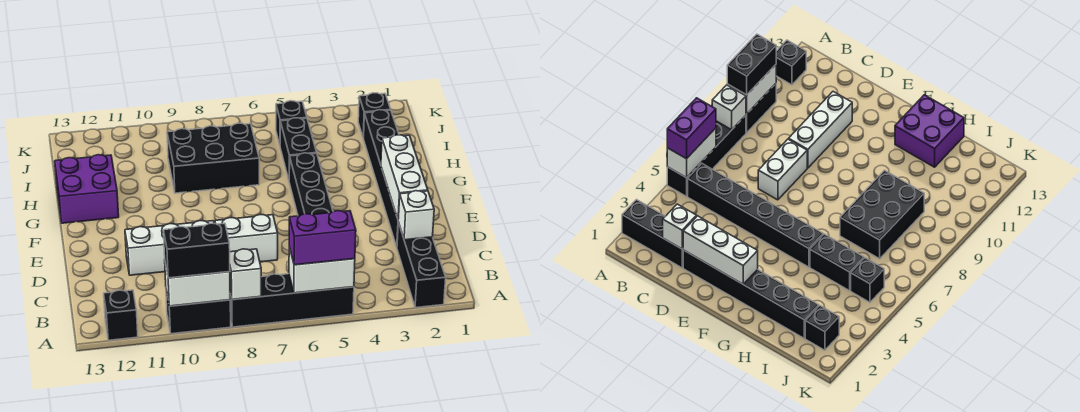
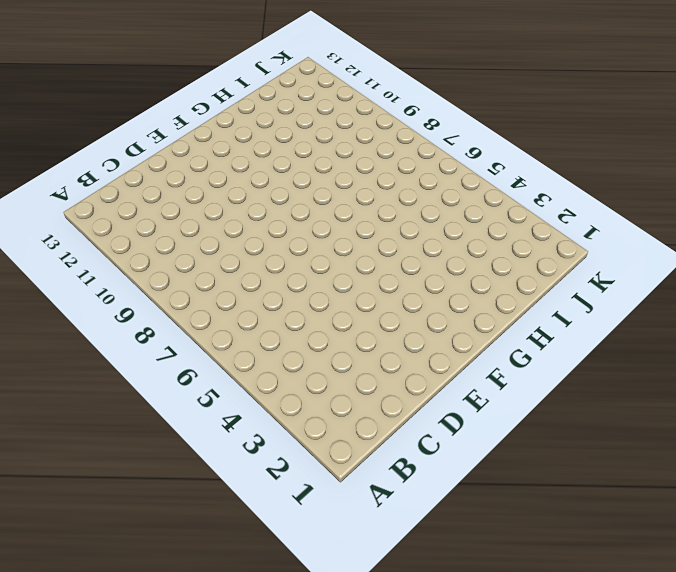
none -> black brick A2:C2 level 1
none -> black brick A5:A8 level 1
none -> black brick A9:A10 level 1

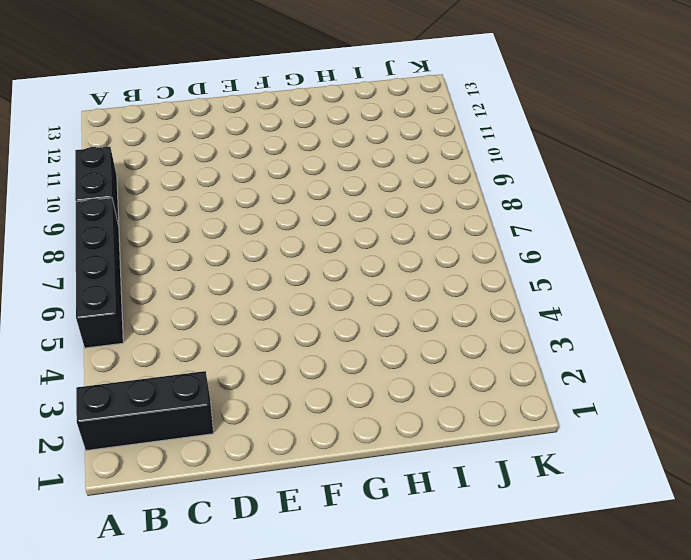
none -> black brick A12 level 1
none -> black brick B5:G5 level 1
none -> black brick D2:I2 level 1

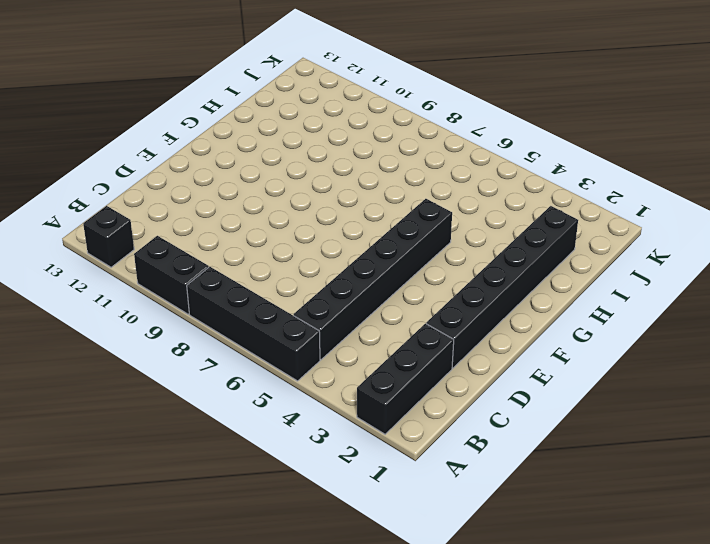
none -> white brick D7:D8 level 1
none -> white brick D9:D11 level 1
none -> purple brick G12:H13 level 1

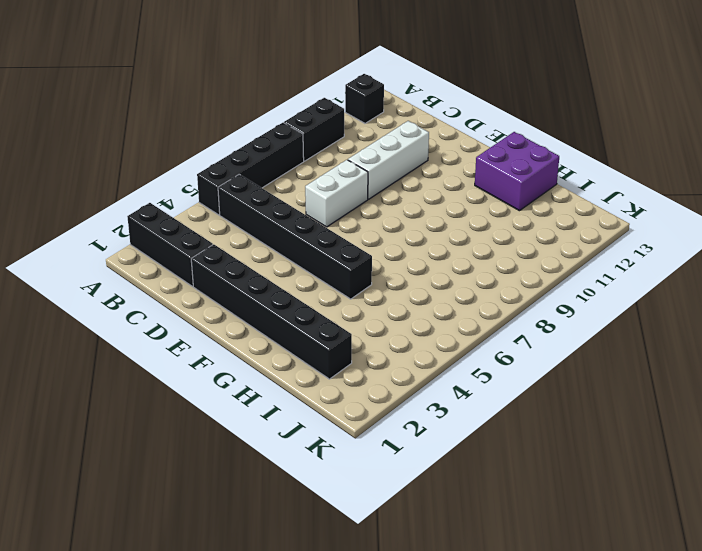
none -> black brick H5:I5 level 1
none -> black brick H7:I9 level 1
none -> black brick J2 level 1

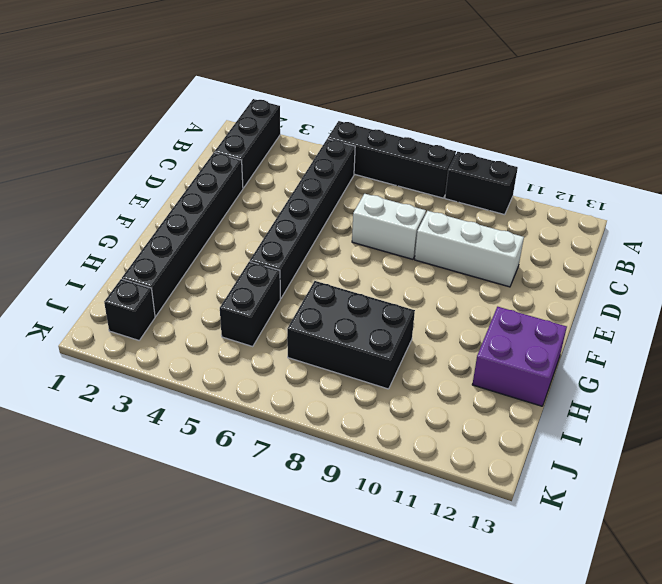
none -> black brick A12 level 1
none -> black brick J5 level 1
none -> white brick A5:A6 level 2

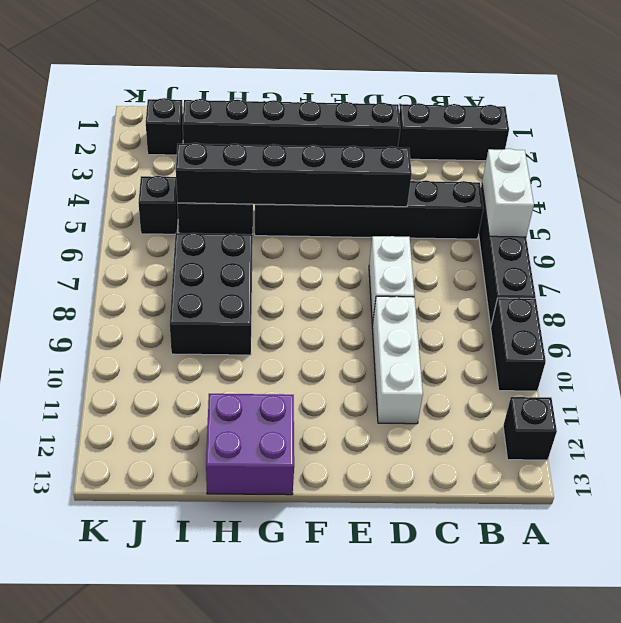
black brick D5:I5 level 2 -> none
none -> white brick A8 level 2
none -> white brick A9:A10 level 2
none -> white brick C2 level 2

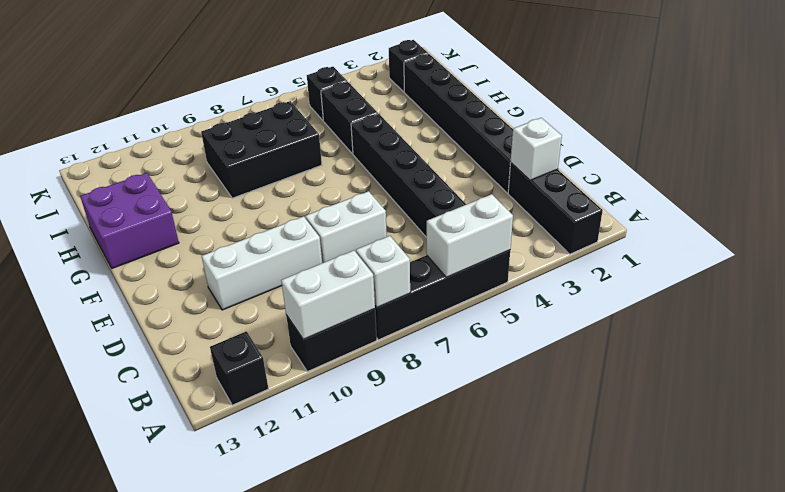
none -> white brick D2:F2 level 2
none -> purple brick A5:A6 level 3
none -> black brick A9:A10 level 3

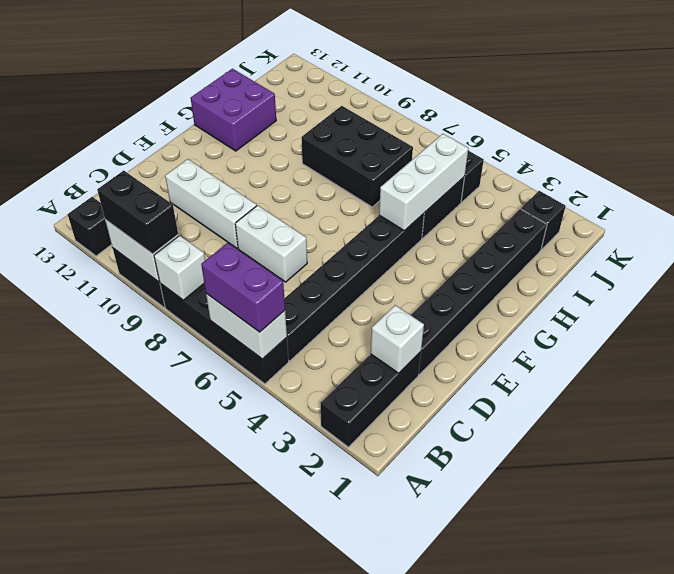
white brick G5:I5 level 2 -> white brick D2:F2 level 2

